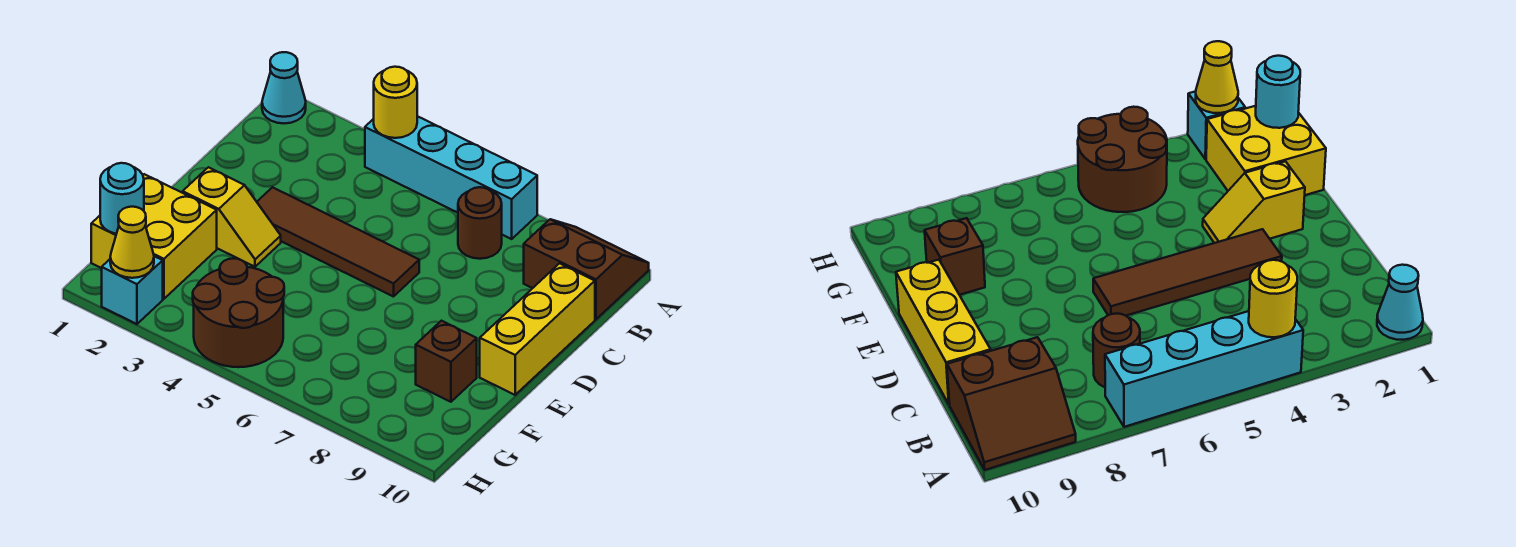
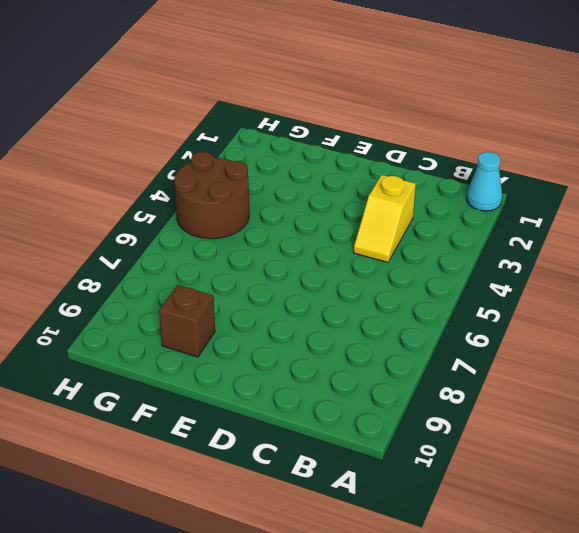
yellow slope C3:C4 level 1 top 3 -> yellow slope E2:E3 level 1 top 2
none -> cyan brick A4:A7 level 1
none -> brown slope A9:B10 level 1 top B
none -> brown round brick B7 level 1

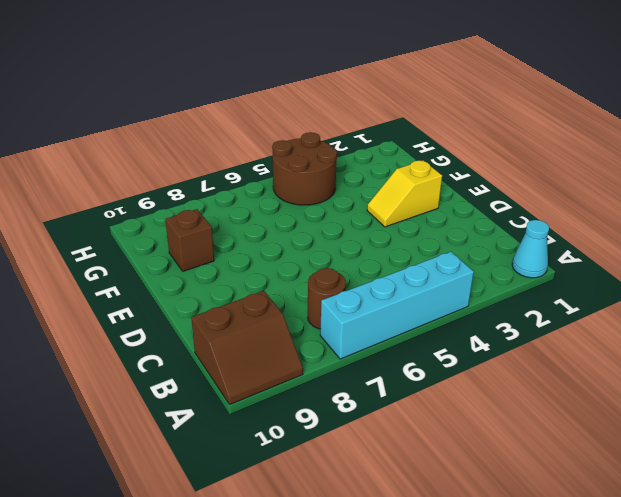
none -> yellow brick C10:E10 level 1
none -> brown tile D3:D6 level 1
none -> yellow brick F1:G2 level 1

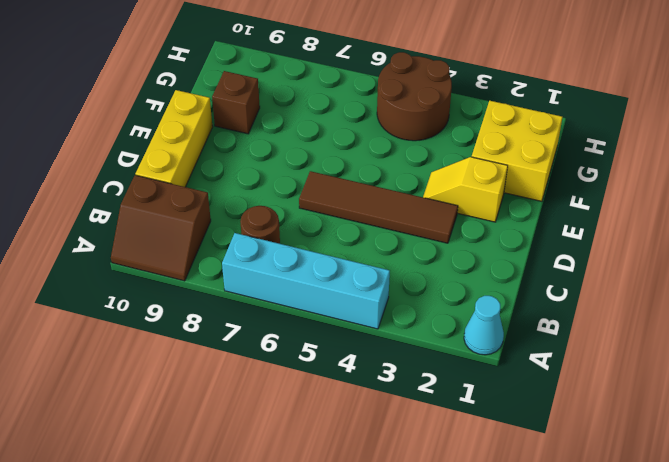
none -> cyan brick H2 level 1
none -> yellow round brick A4 level 2
none -> cyan round brick G1 level 2

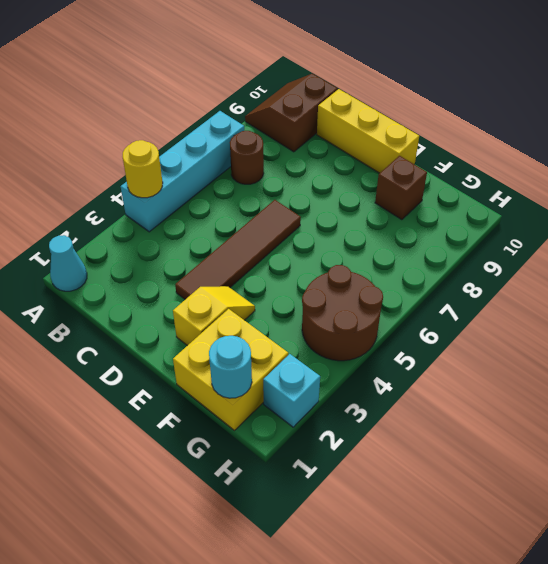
none -> yellow cone H2 level 2

